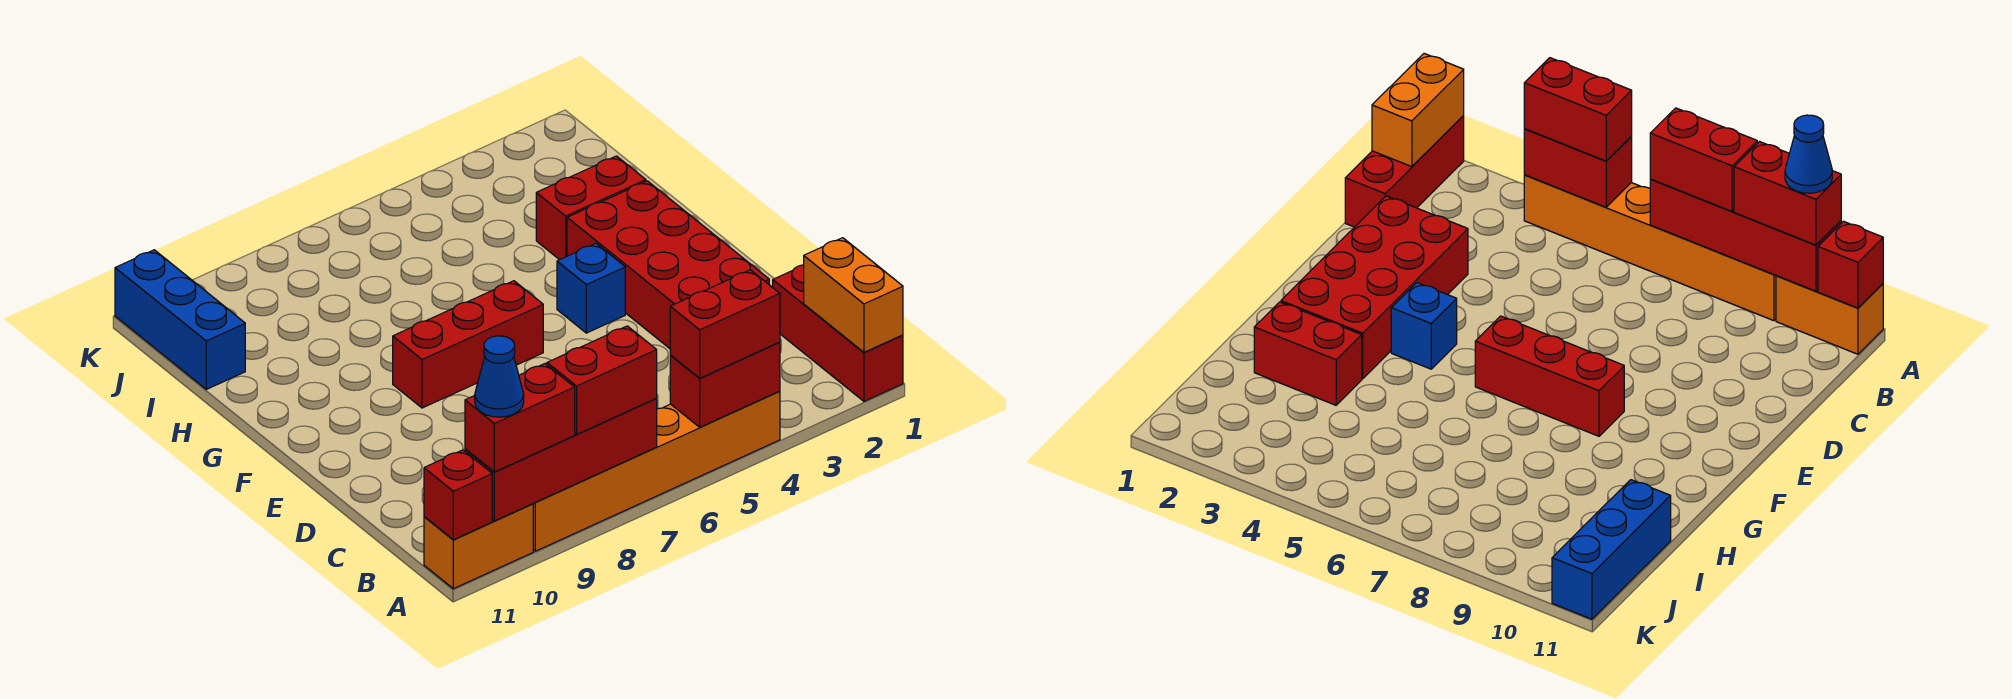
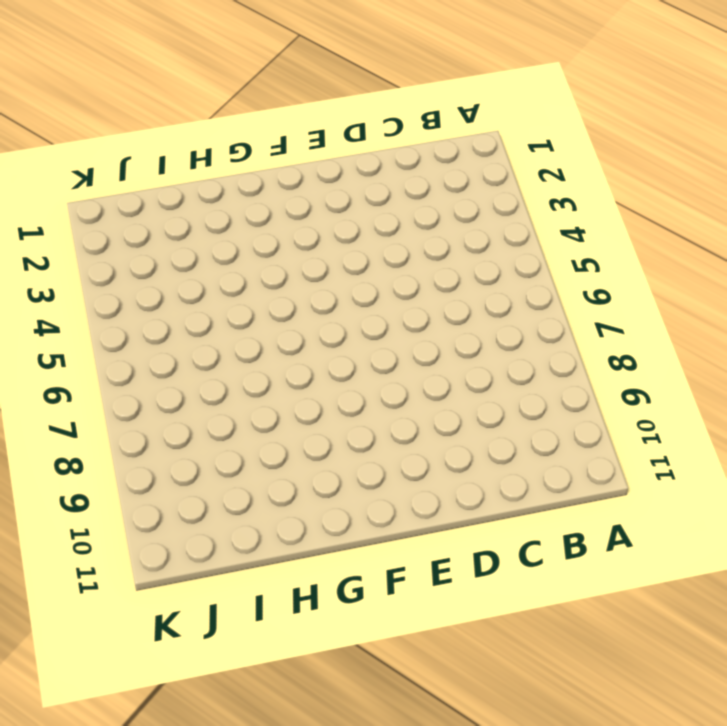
none -> red brick A1:C1 level 1
none -> orange brick A4:A9 level 1
none -> orange brick A10:A11 level 1

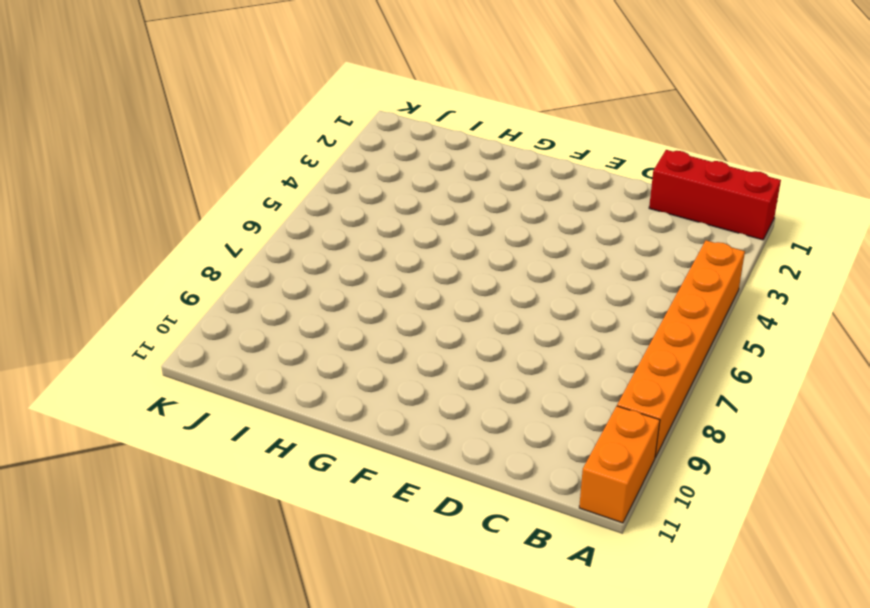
none -> red brick D2:G3 level 1
none -> blue brick F4 level 1
none -> red brick F6:F8 level 1

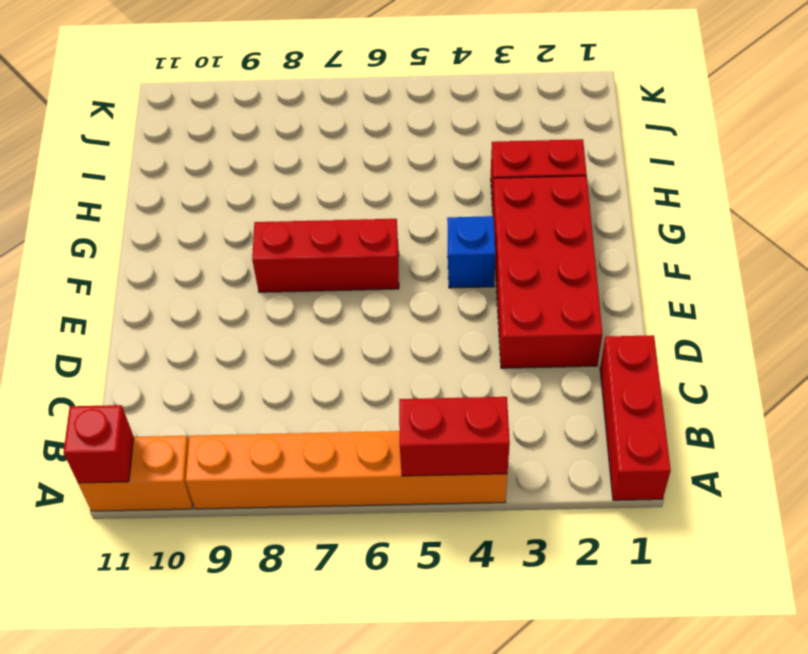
none -> blue brick I11:K11 level 1
none -> orange brick A1:B1 level 2
none -> red brick A7:A10 level 2

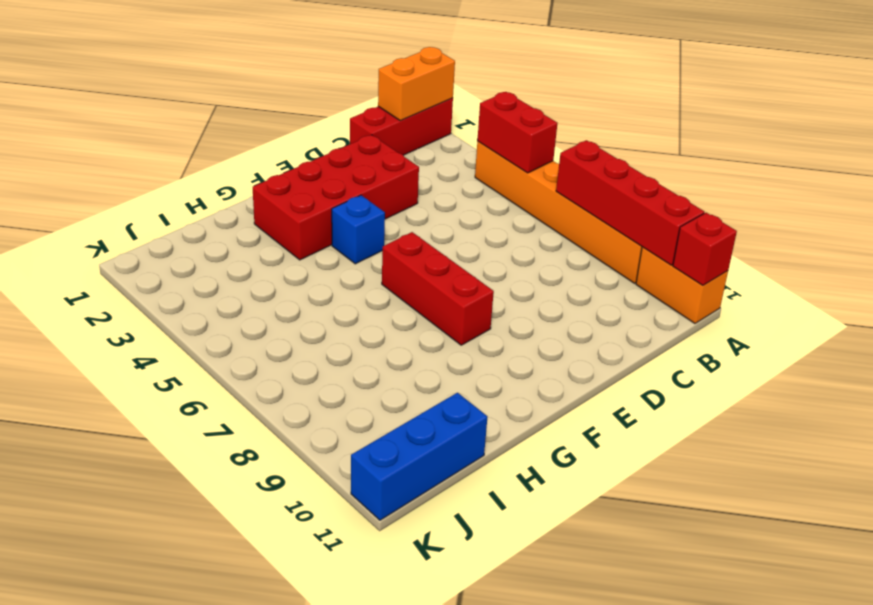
none -> red brick H2:H3 level 1
none -> red brick A4:A5 level 3
none -> red brick A7:A8 level 3

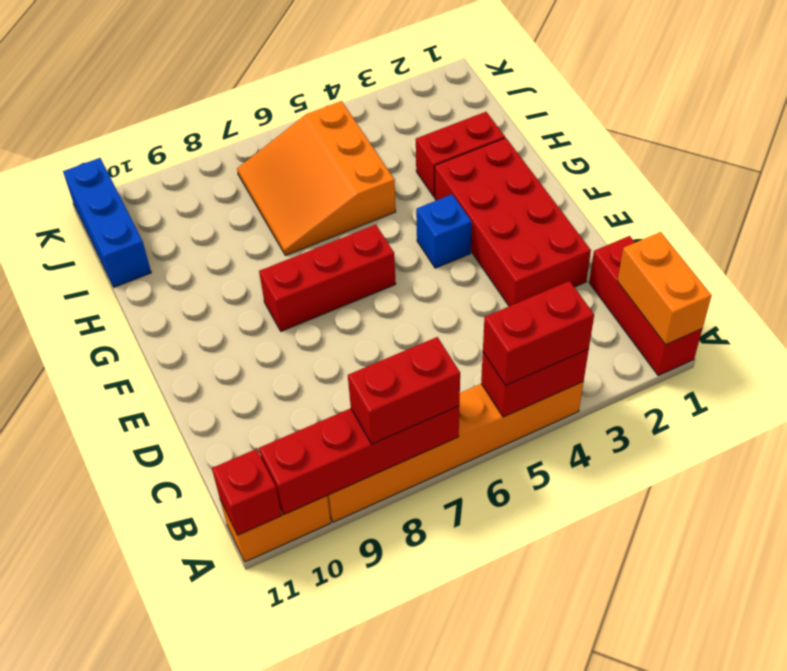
orange slope H5:J7 level 1 top 5 -> none
none -> red brick A9:A10 level 3
none -> blue cone A10 level 4

